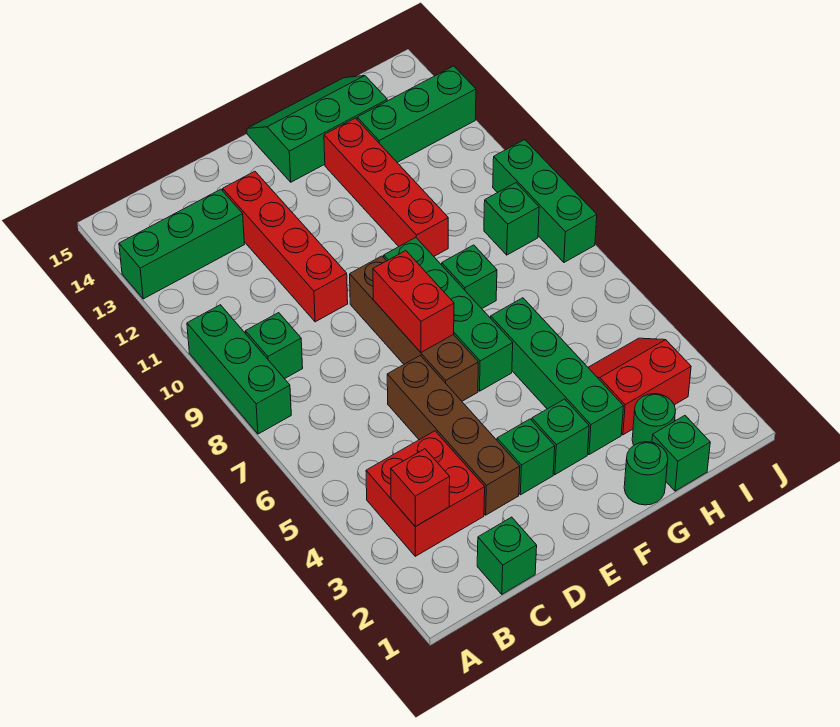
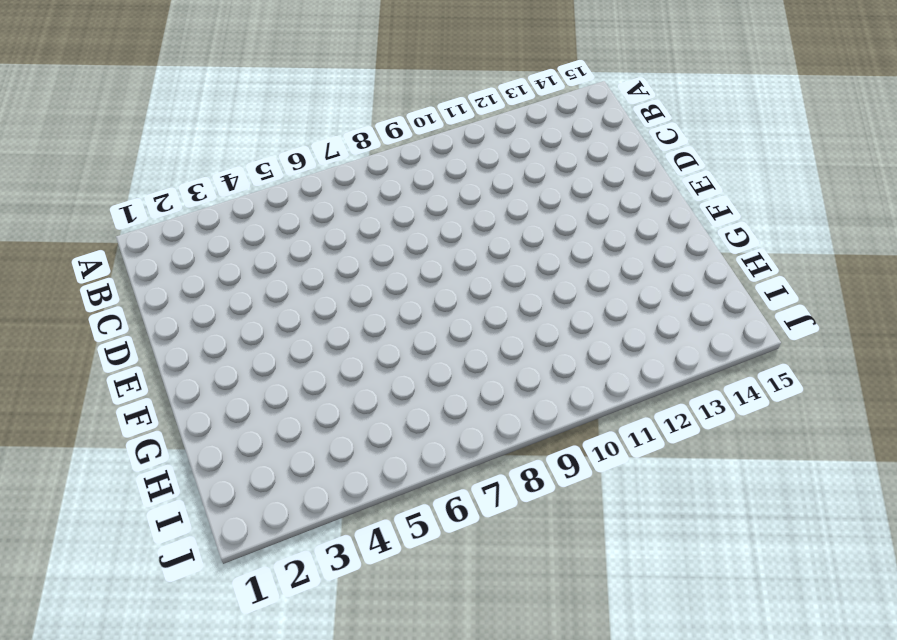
none -> green brick A8:A10 level 1
none -> green brick A13:C13 level 1
none -> red brick B3:C4 level 1

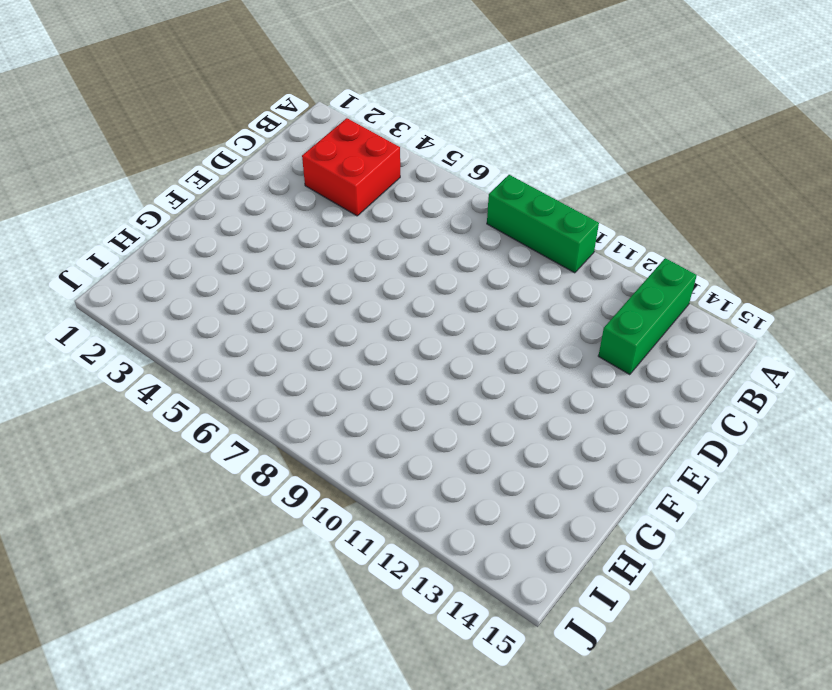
none -> green brick B9 level 1
none -> green brick C1 level 1
none -> brown brick D3:D6 level 1

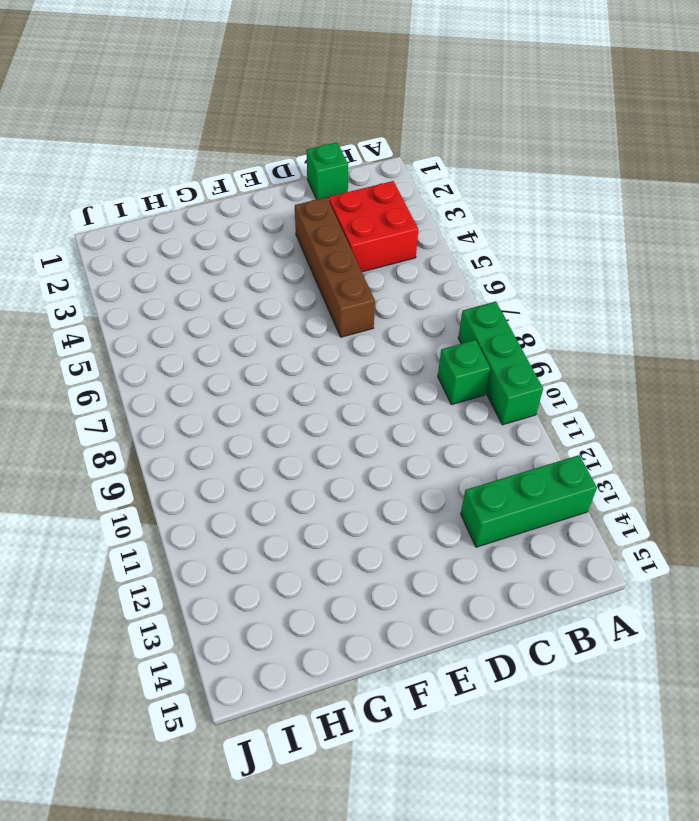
none -> red brick D10:D13 level 1
none -> green brick E3 level 1
none -> brown brick E6:E9 level 1

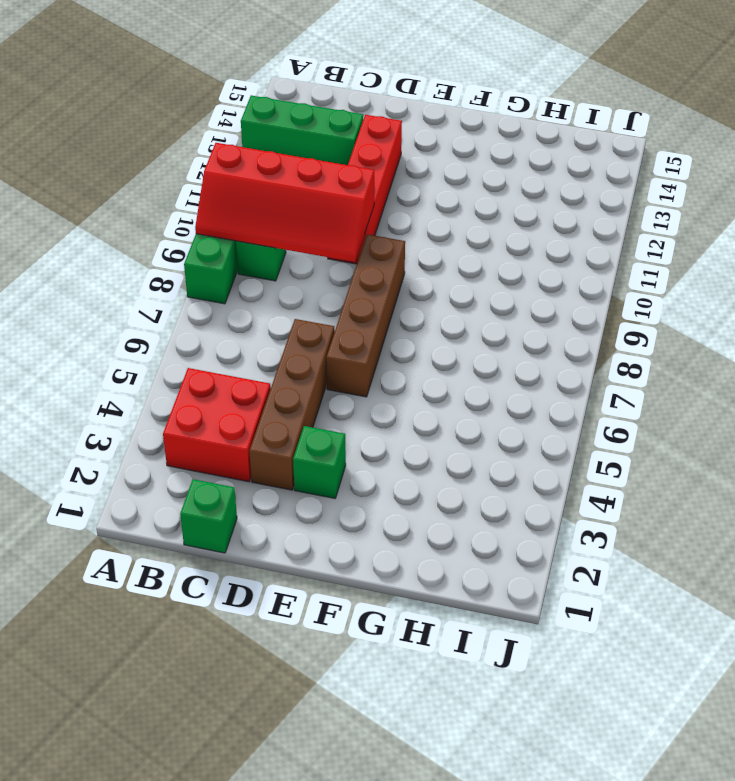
red slope A9:D10 level 2 top 10 -> none
none -> green brick F3 level 1
none -> green brick F6:F9 level 1
none -> green slope F14:H15 level 1 top 14

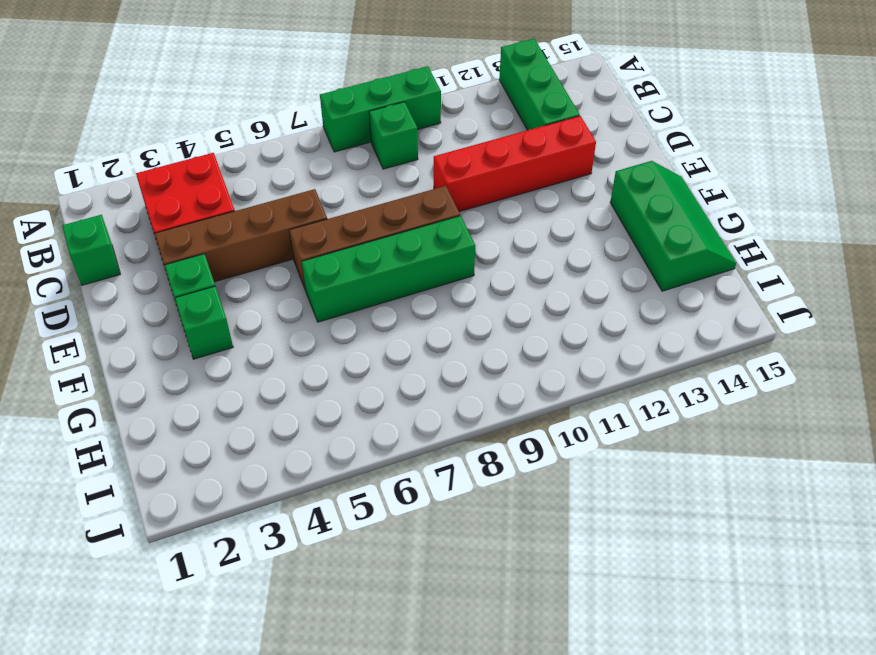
none -> green round brick G1 level 1
none -> green brick G3:G6 level 1
none -> green brick G8 level 1

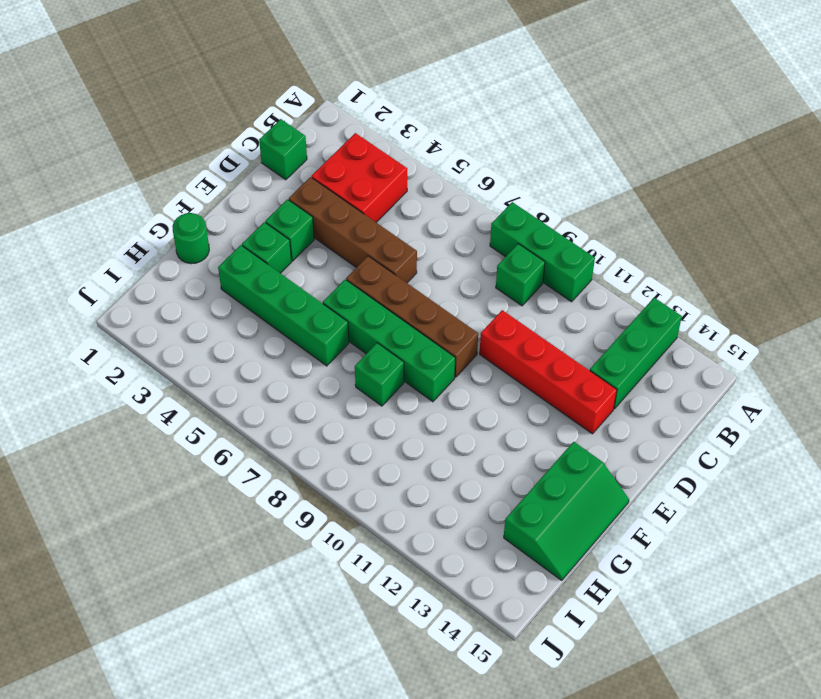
none -> red brick G10:G13 level 1
none -> green brick H1 level 1
none -> green round brick H2 level 1

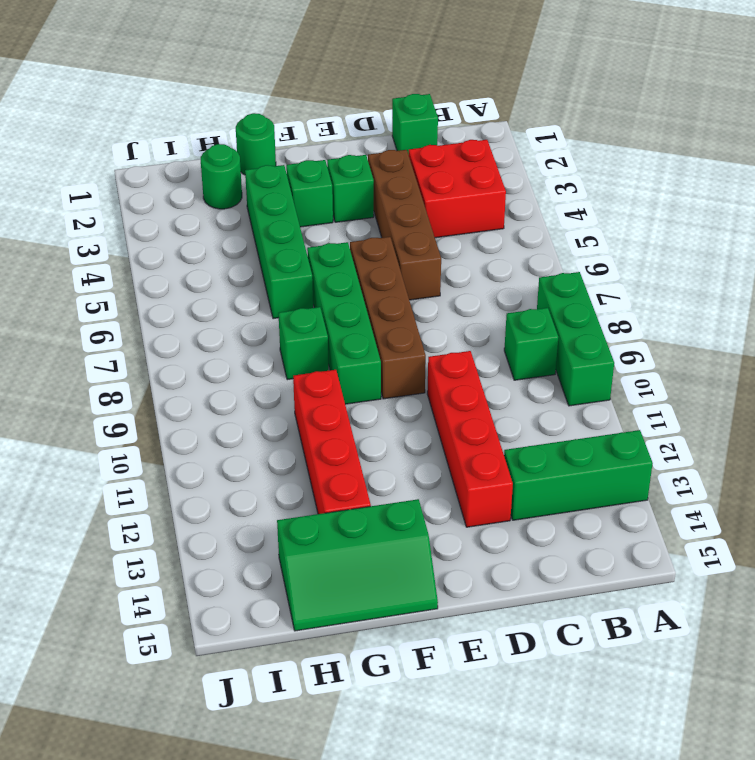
none -> green brick H1 level 1
none -> red slope H3:I4 level 1 top 3
none -> green brick H13:J13 level 1

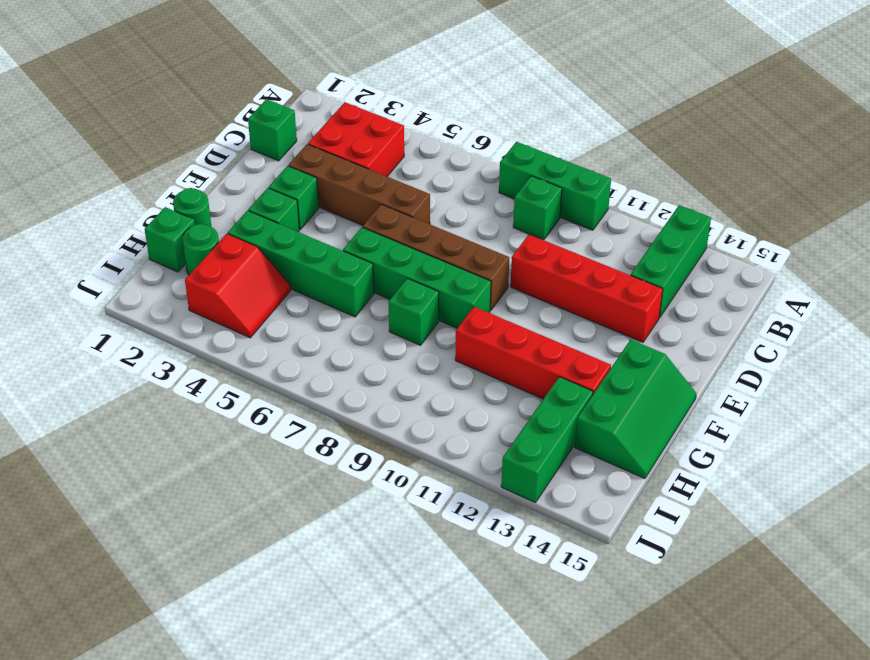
none -> green brick I9 level 1
none -> green brick J8:J10 level 1
none -> red brick B3 level 2

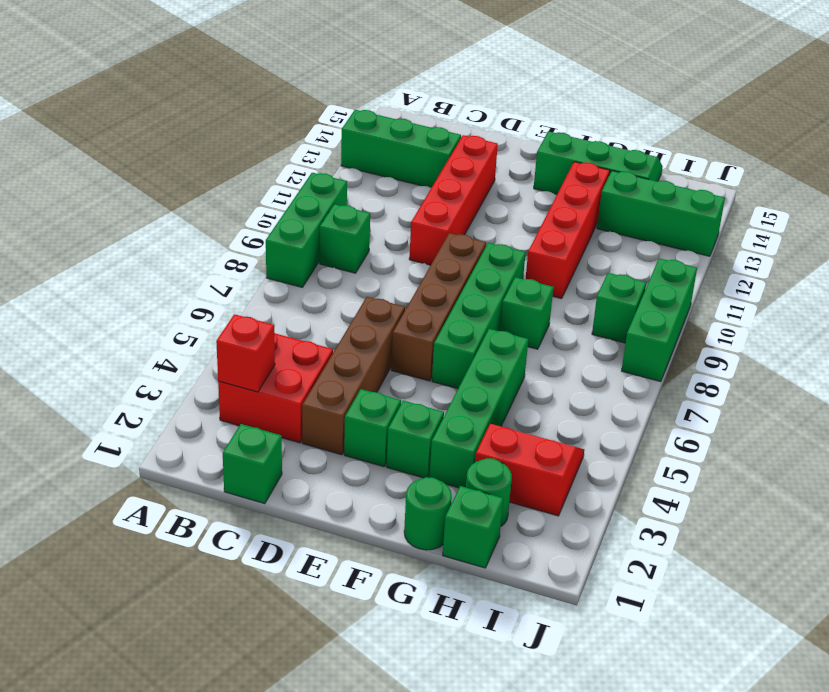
none -> red brick E7:E8 level 2

